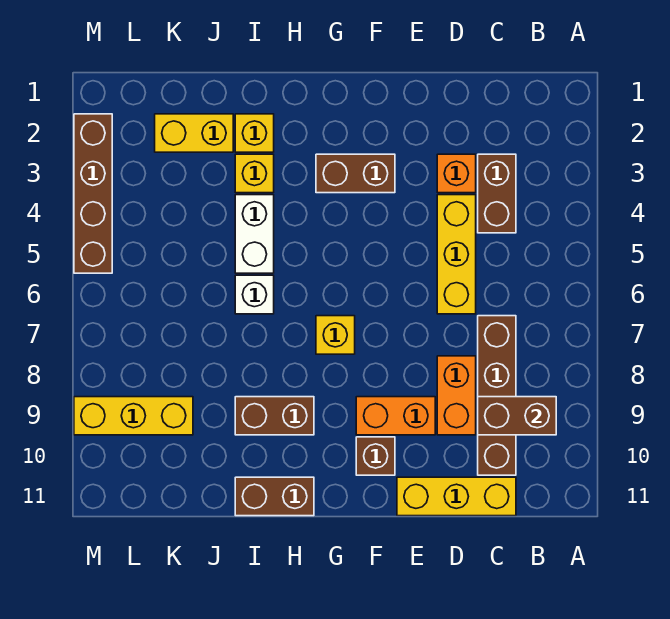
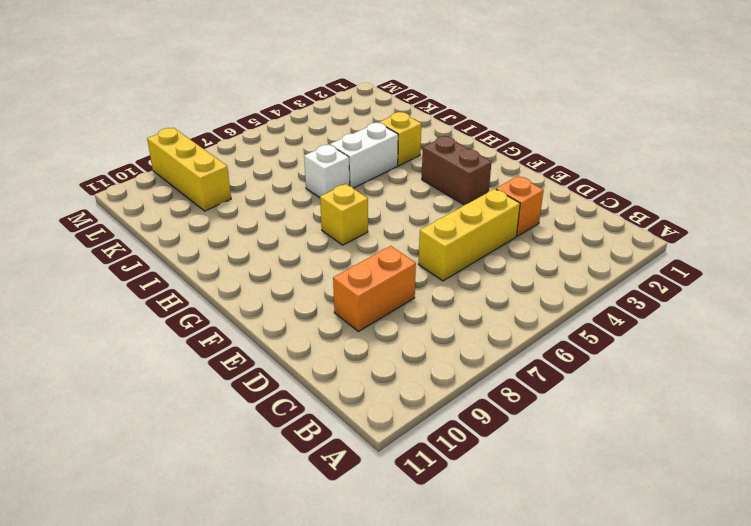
none -> brown brick C3:C4 level 1
none -> brown brick C7:C10 level 1
none -> yellow brick C11:E11 level 1

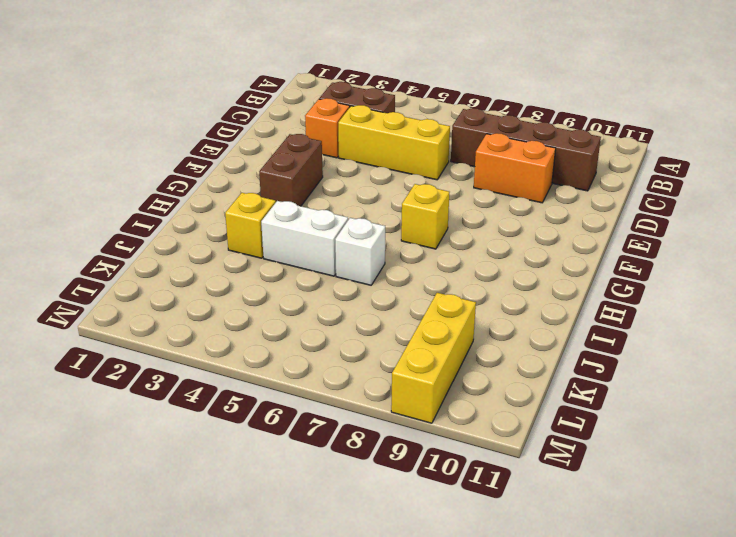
none -> yellow brick C11:E11 level 1
none -> orange brick E9:F9 level 1
none -> brown brick F10 level 1

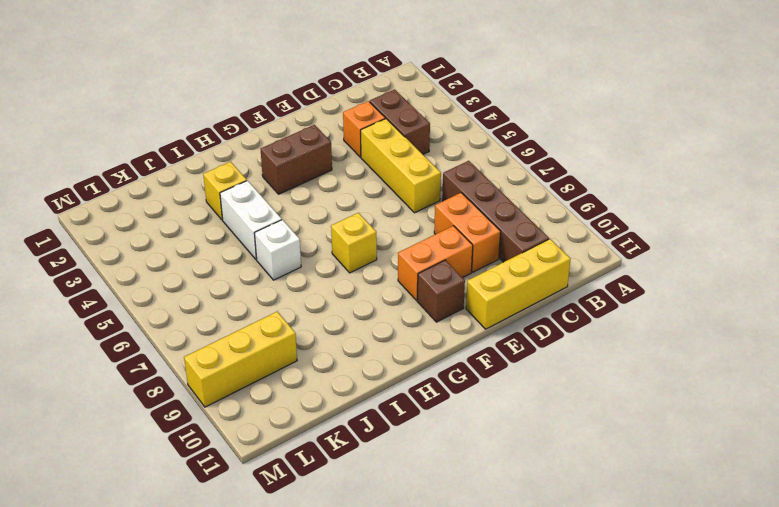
none -> brown brick H9:I9 level 1
none -> brown brick H11:I11 level 1
none -> yellow brick I2 level 1

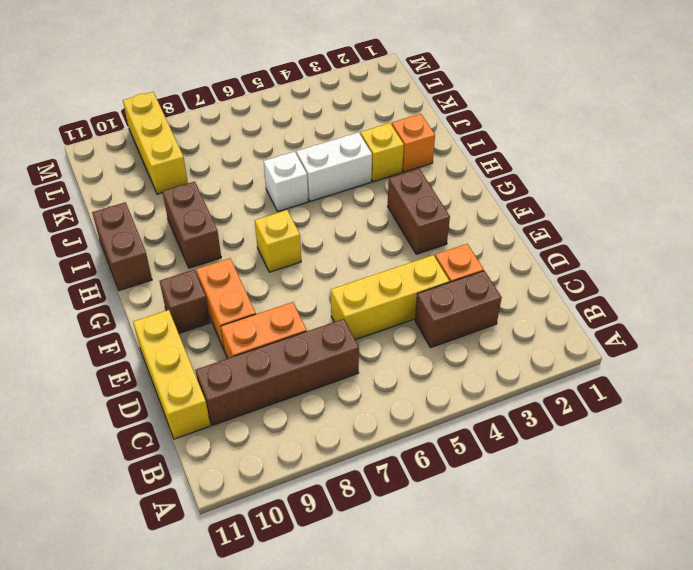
orange brick I2 level 1 -> yellow brick I2 level 1
none -> yellow brick J2:K2 level 1
none -> brown brick M2:M5 level 1
none -> brown brick B9:C9 level 2

